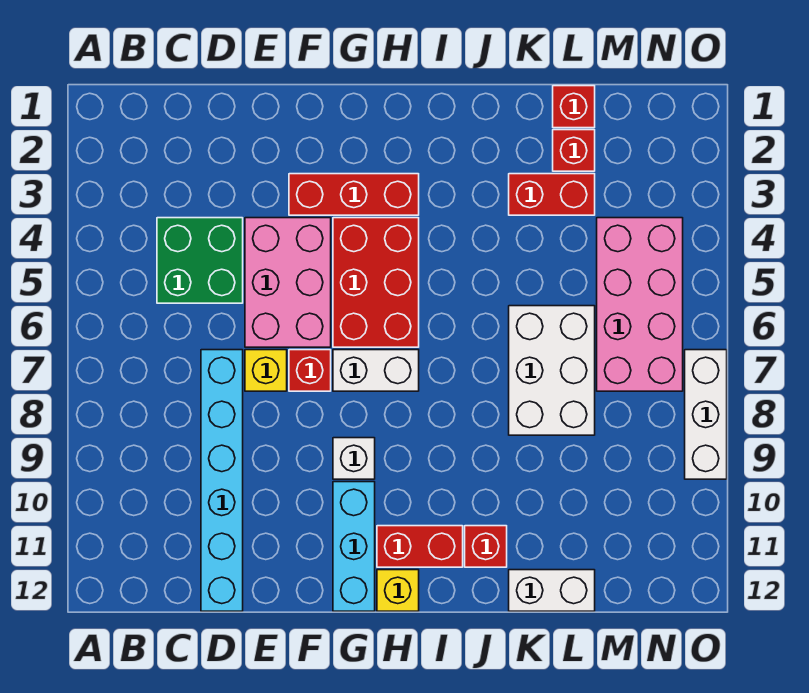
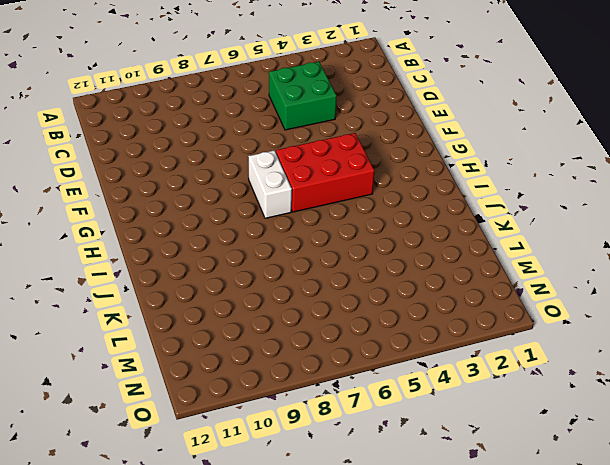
none -> cyan brick D7:D12 level 1
none -> pink brick E4:F6 level 1
none -> yellow brick E7 level 1

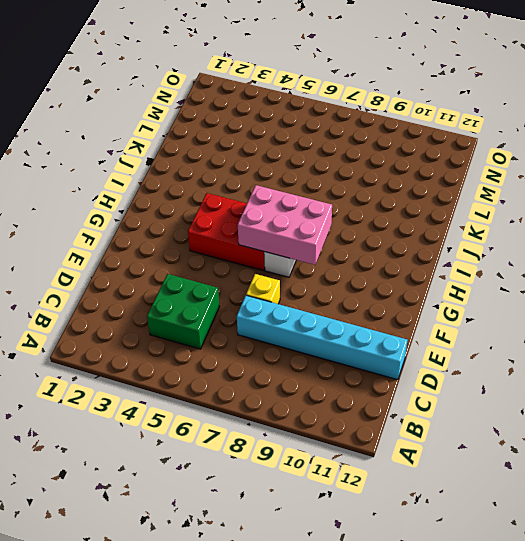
pink brick G6:H8 level 2 -> pink brick E4:F6 level 1
none -> red brick F3:H3 level 1
none -> red brick F7 level 1
none -> white brick G9 level 1

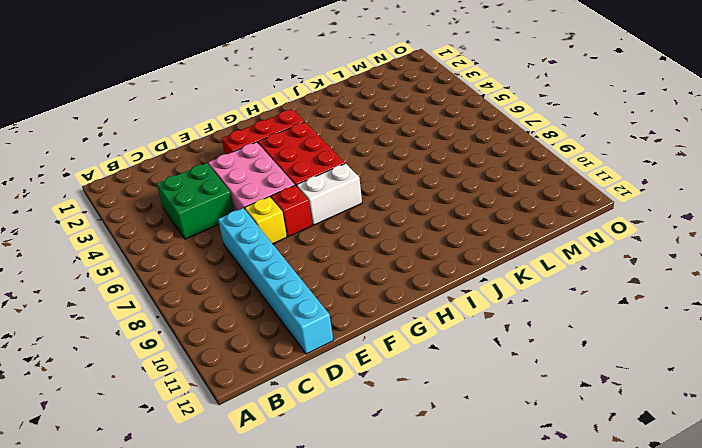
none -> white brick G9 level 1
none -> cyan brick G10:G12 level 1
none -> red brick H11:I11 level 1

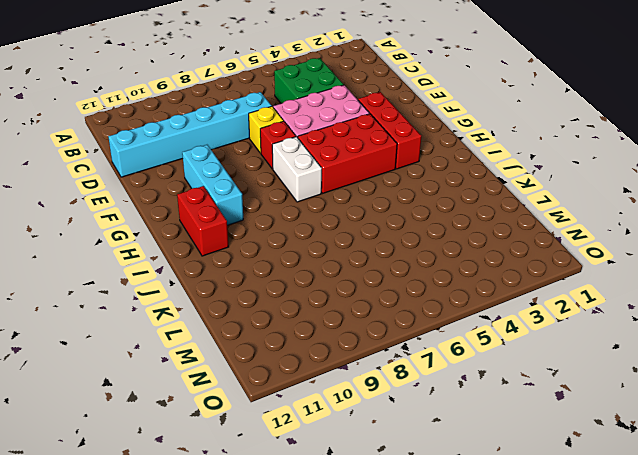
cyan brick F10:H10 level 1 -> cyan brick G10:G12 level 1
none -> white brick G9 level 1
none -> yellow brick H12 level 1
none -> red brick J11 level 1

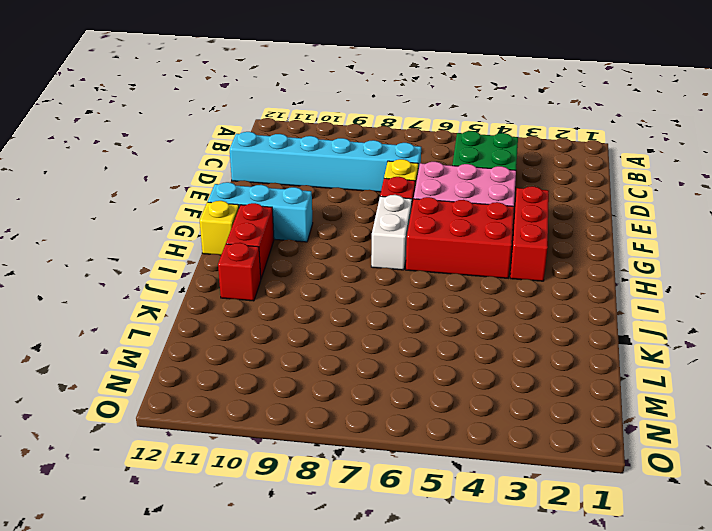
none -> white brick G9 level 1
none -> red brick K3:L3 level 1
none -> white brick K6:L8 level 1

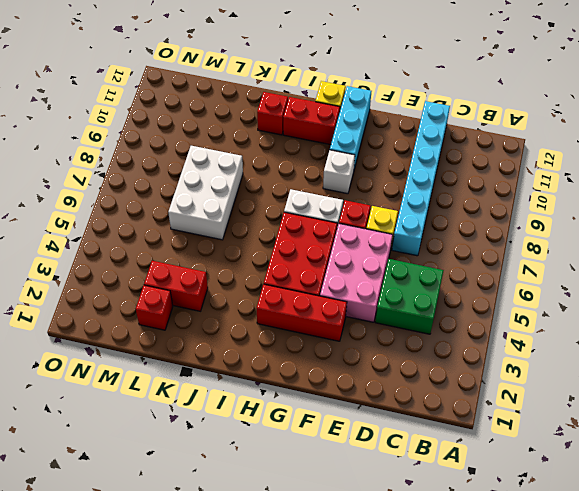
none -> white brick K12:L12 level 1
none -> red brick L1 level 1
none -> pink brick M4:N7 level 1

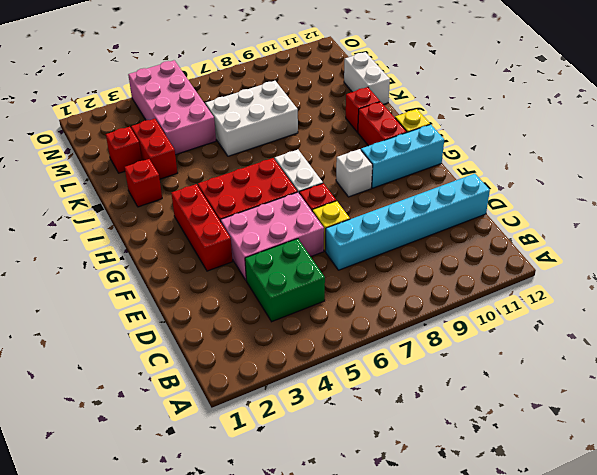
red brick J2 level 1 -> red brick L1 level 1
pink brick L4:O5 level 1 -> pink brick M4:N7 level 1
none -> white brick O7:O9 level 1

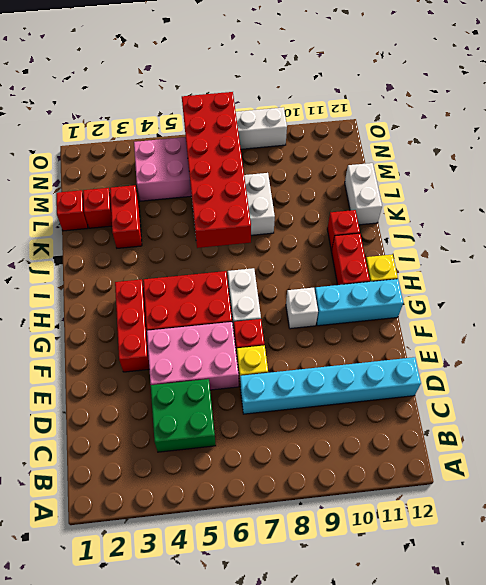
red brick J6:O7 level 2 -> none

